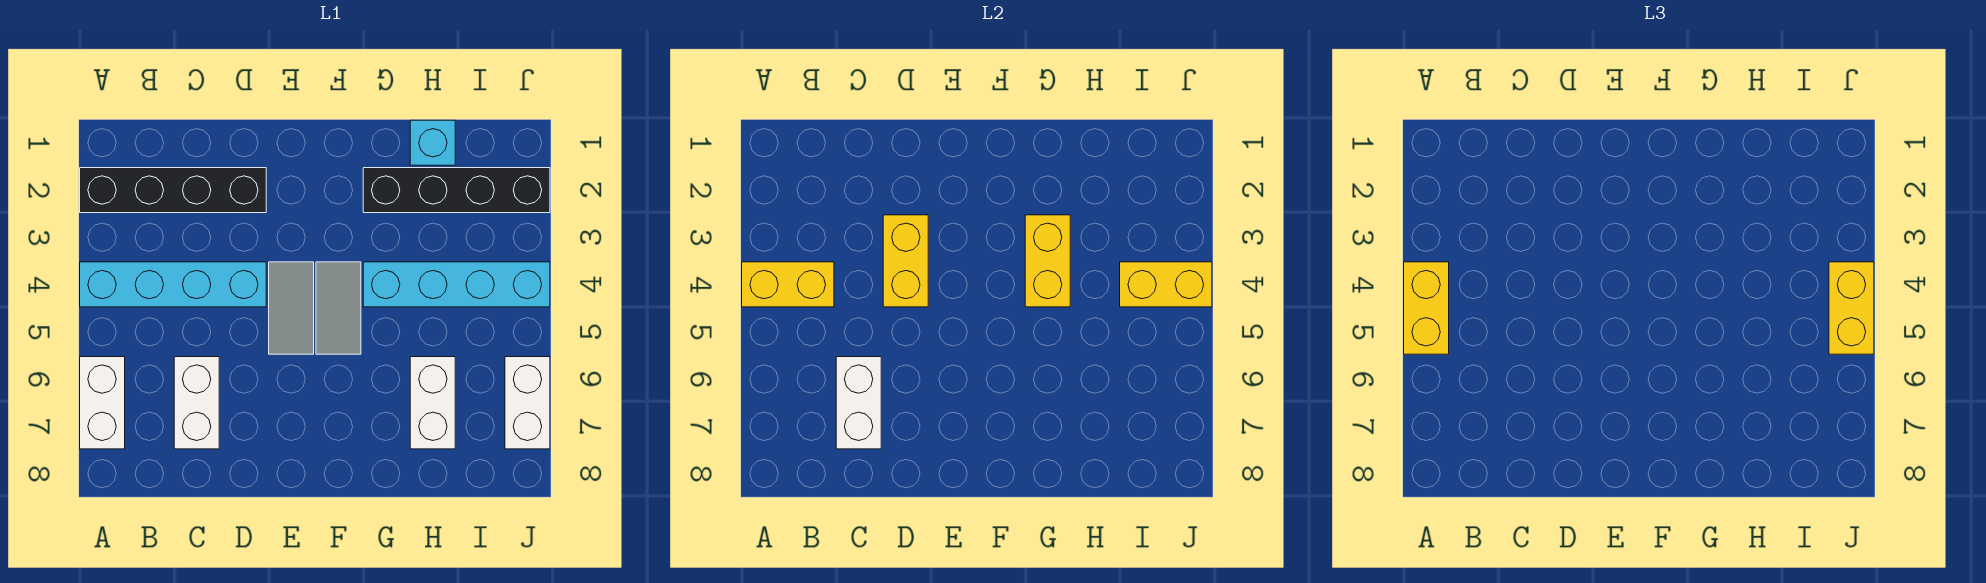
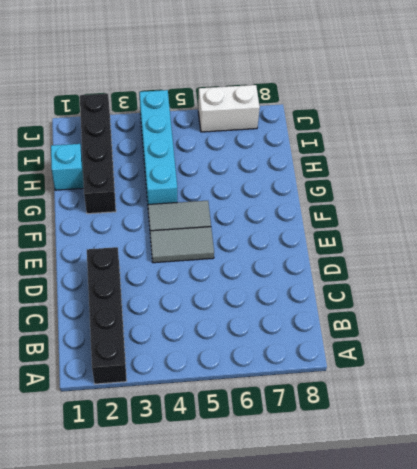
none -> cyan brick A4:D4 level 1
none -> white brick A6:A7 level 1
none -> white brick C6:C7 level 1

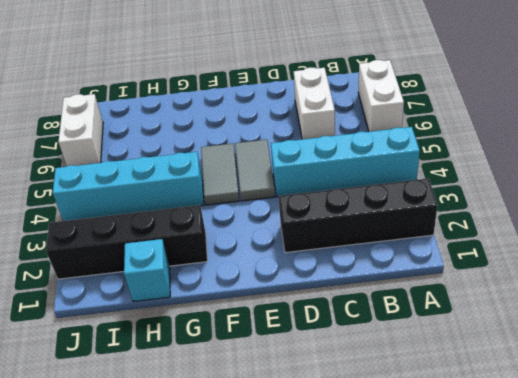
none -> white brick H6:H7 level 1
none -> yellow brick A4:B4 level 2
none -> white brick C6:C7 level 2

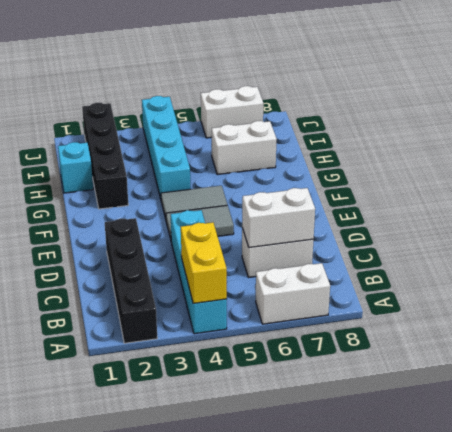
none -> yellow brick D3:D4 level 2
none -> yellow brick G3:G4 level 2
none -> yellow brick I4:J4 level 2

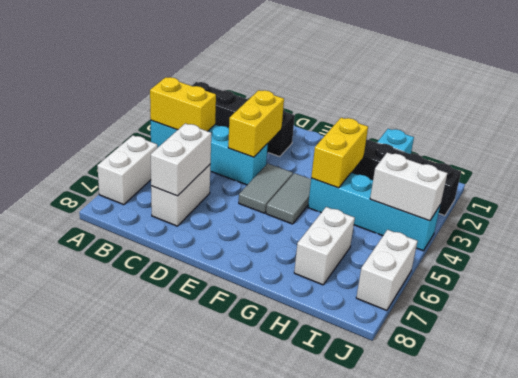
white brick I4:J4 level 2 -> yellow brick I4:J4 level 2
none -> yellow brick A4:A5 level 3
none -> yellow brick J4:J5 level 3

